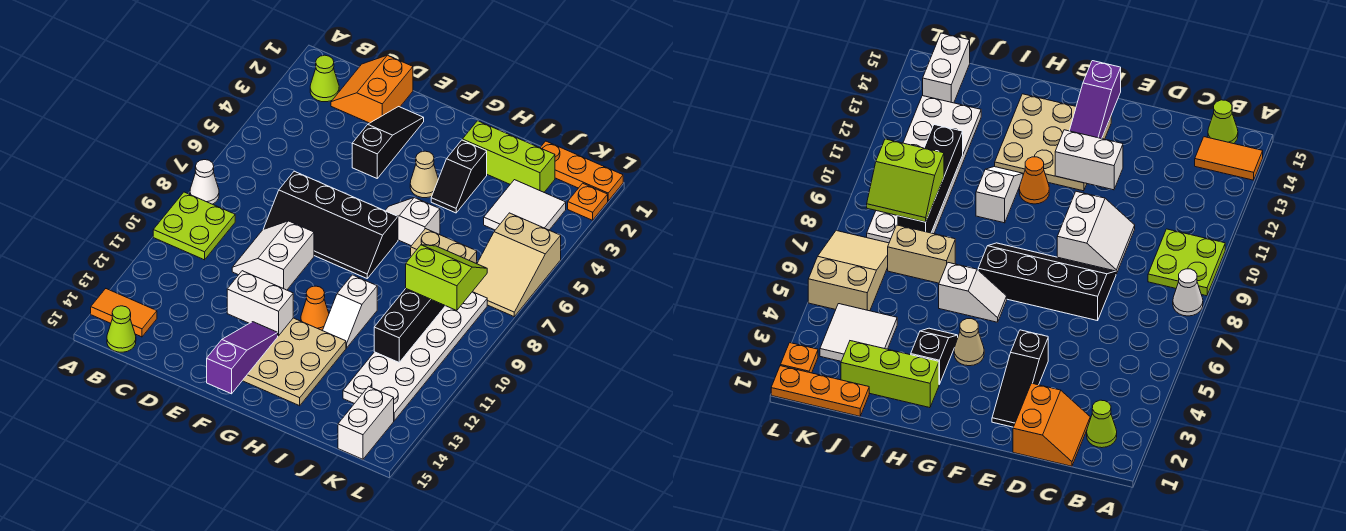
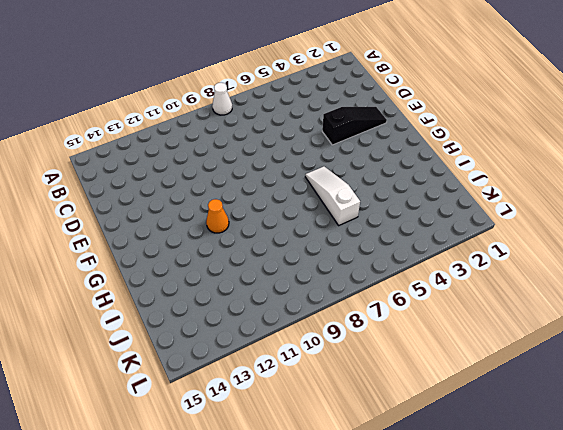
white slope G6:I6 level 1 top I -> white slope G6:H6 level 1 top H
none -> lime plate A9:B10 level 1
none -> orange tile A14:B14 level 1
none -> lime cone B2 level 1

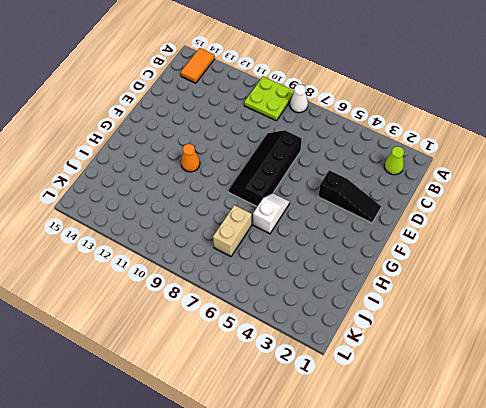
none -> lime cone B15 level 1
none -> orange slope C1:D2 level 1 top D
none -> white slope D9:E10 level 1 top E

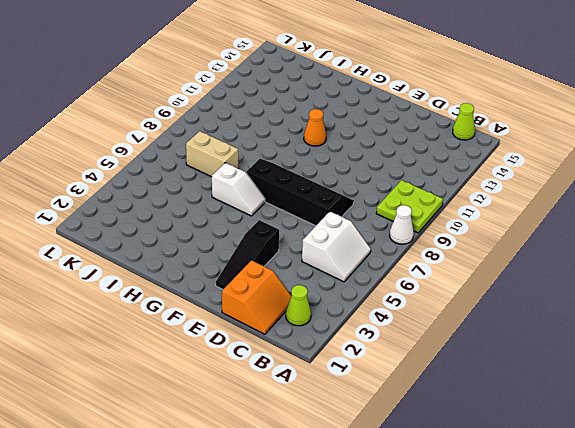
white slope B5:C6 level 1 top C -> white slope D9:E10 level 1 top E
none -> orange tile A14:B14 level 1
none -> tan plate F12:H14 level 1
none -> tan cone G4 level 1

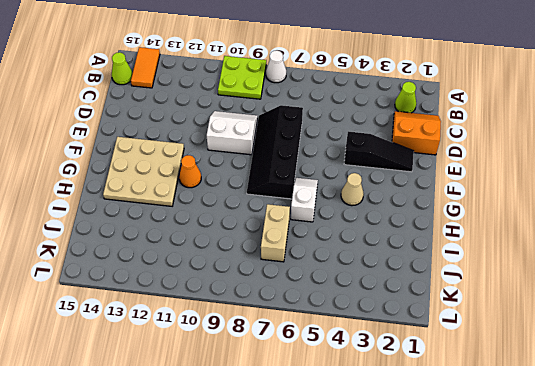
none -> lime brick H2:J2 level 1
none -> black slope H3:H4 level 1 top 3
none -> white slope H10:H11 level 1 top 10

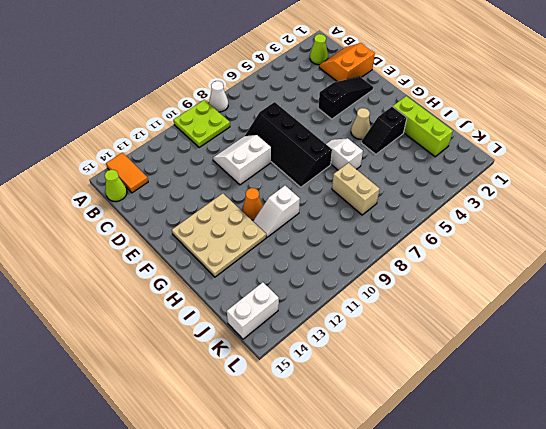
none -> orange plate J1:L1 level 1
none -> white tile J3:K4 level 1
none -> white plate J8:K13 level 1

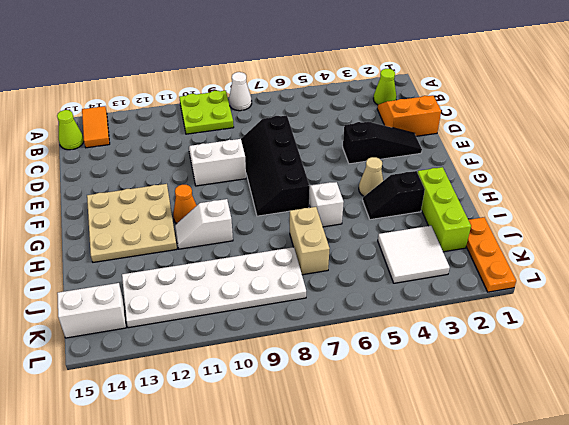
none -> tan slope K5:L7 level 1 top 5
none -> orange plate L2 level 1
none -> white brick E12:F12 level 2

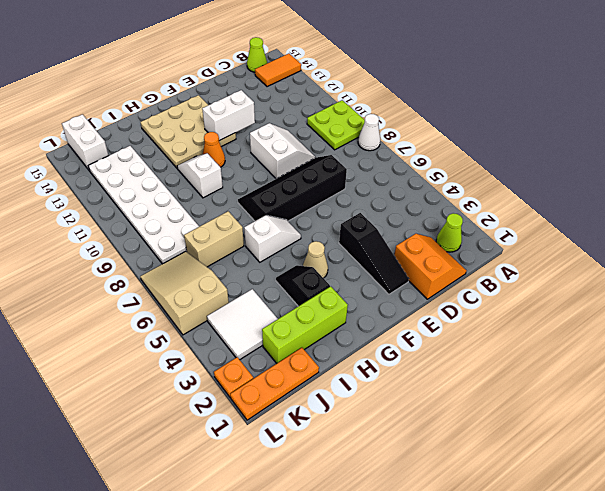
none -> purple slope F13:F15 level 2 top 15
none -> black brick J8:J11 level 2
none -> lime slope J8:K9 level 3 top 9

